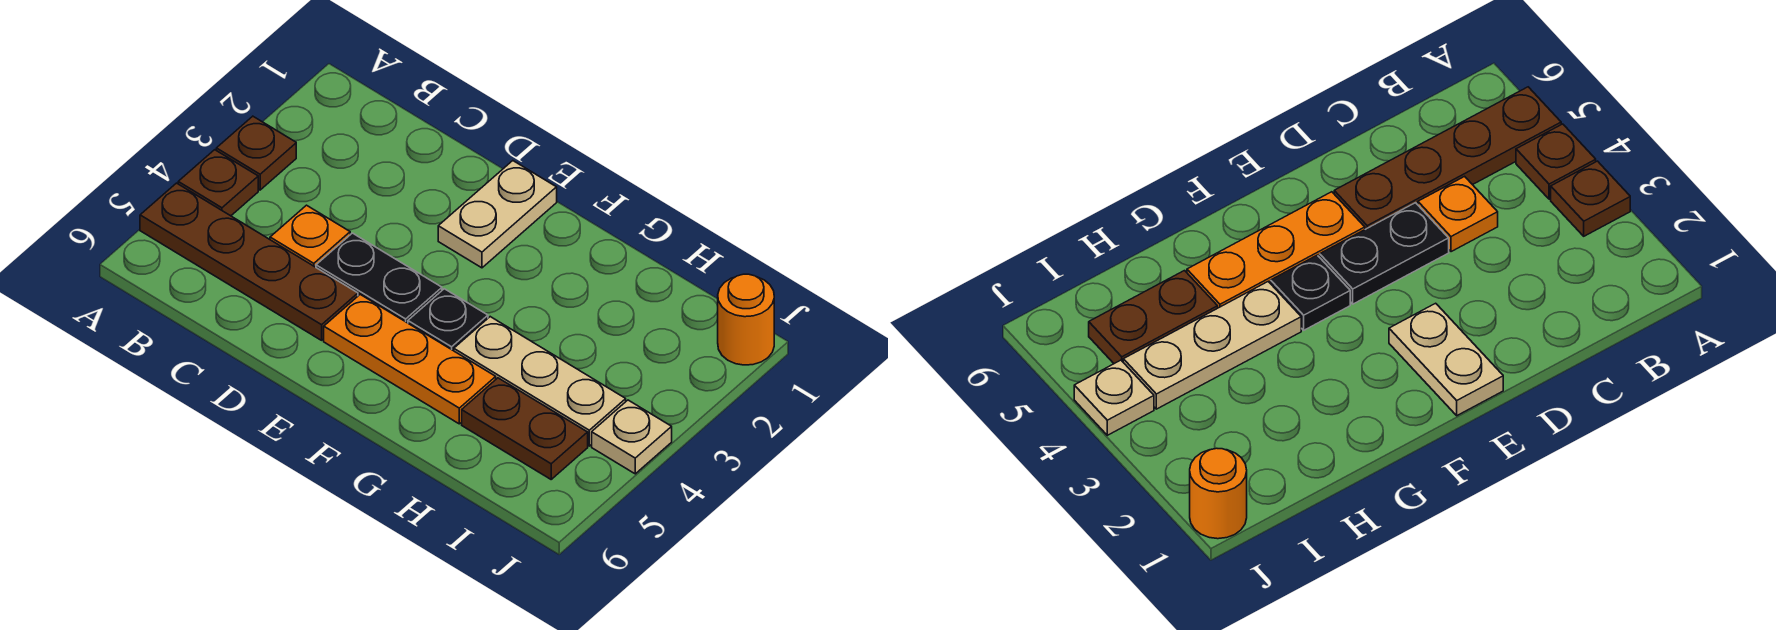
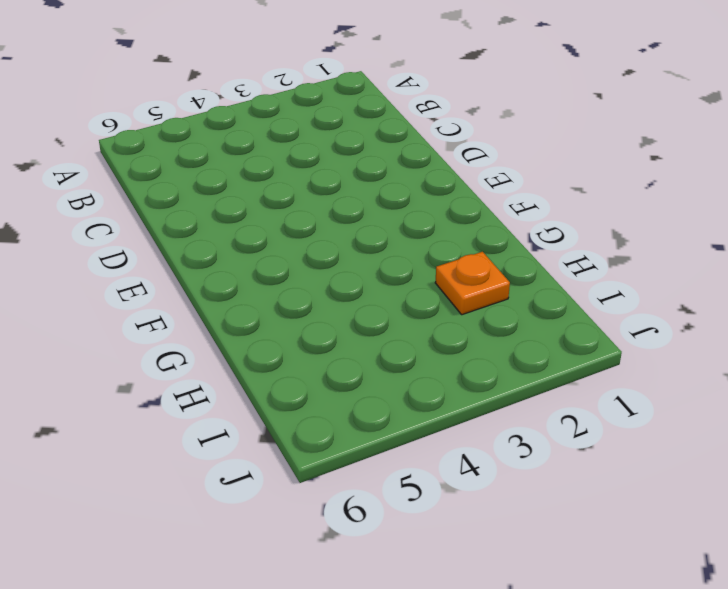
orange plate H2 level 1 -> orange plate C4 level 1
none -> brown plate A3 level 1
none -> brown plate A4 level 1
none -> brown plate A5:D5 level 1

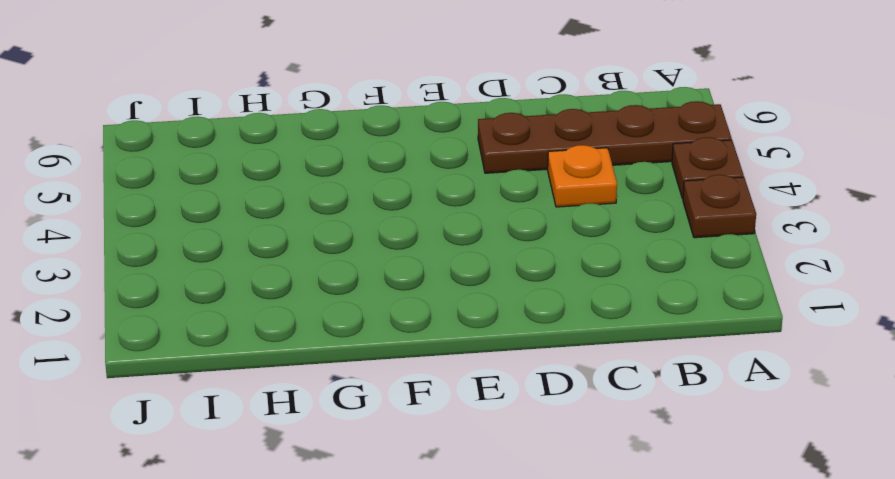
none -> black plate D4:E4 level 1
none -> tan plate E1:E2 level 1
none -> orange plate E5:G5 level 1

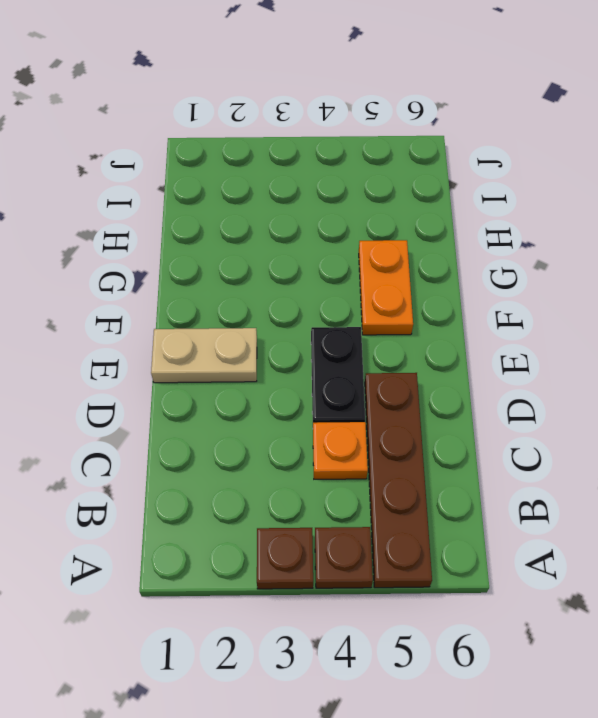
orange plate F5:G5 level 1 -> orange plate E5:G5 level 1
none -> black plate F4 level 1
none -> tan plate G4:I4 level 1
none -> brown plate H5:I5 level 1

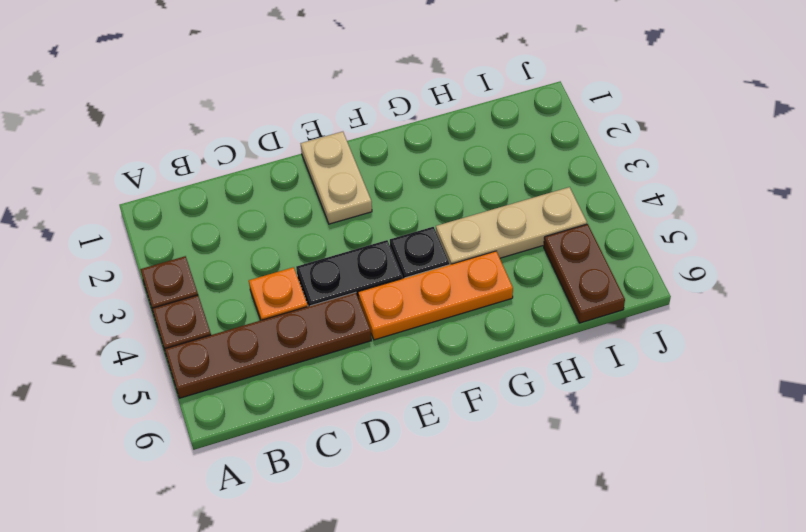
brown plate I5:I6 level 1 -> brown plate H5:I5 level 1
none -> orange round brick J1 level 1
none -> tan plate J4 level 1

